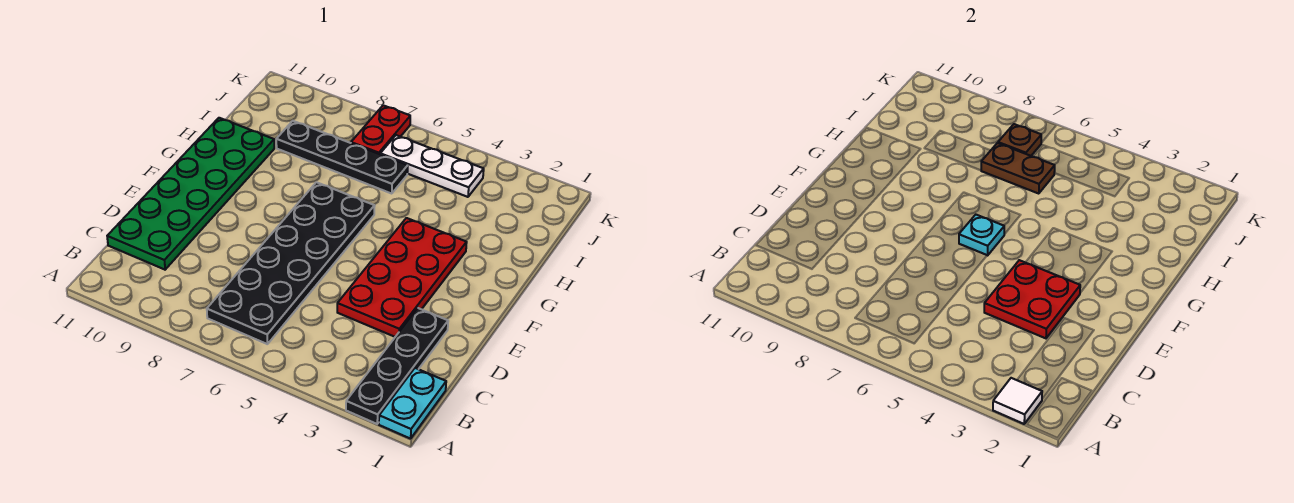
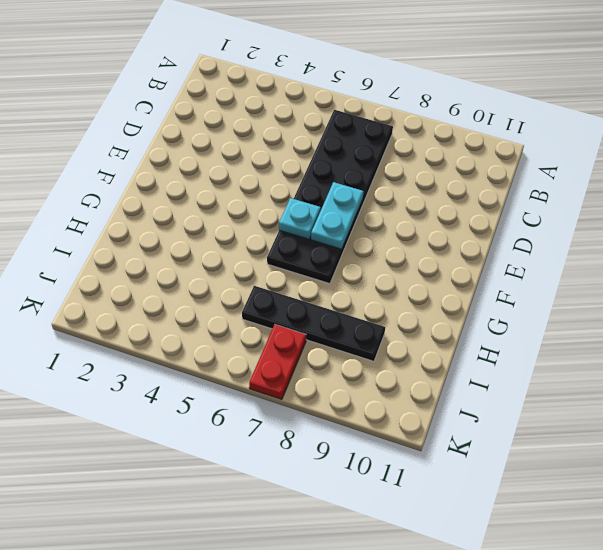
cyan plate E7:F7 level 2 -> cyan plate A1:B1 level 1
none -> black plate A2:D2 level 1
none -> green plate C10:H11 level 1
none -> red plate D3:G4 level 1

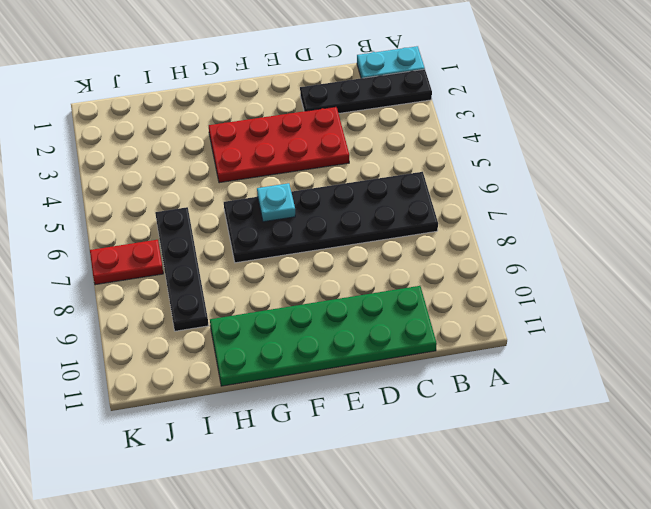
none -> white plate J4:J6 level 1
none -> white tile A2 level 2
none -> red plate D3:E4 level 2

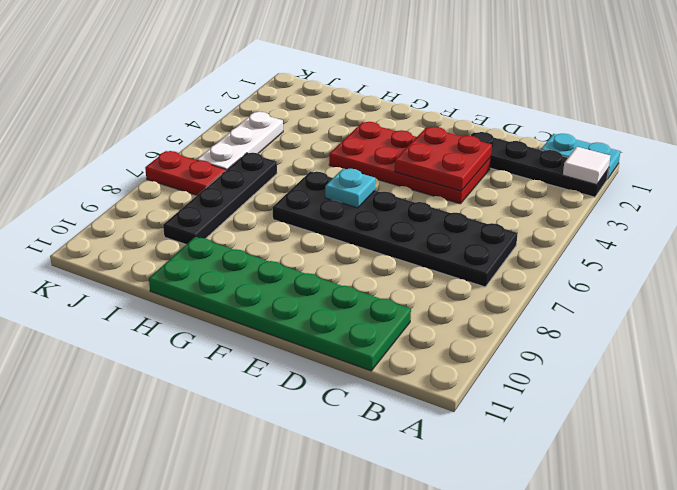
none -> brown plate I6:I7 level 2
none -> brown plate J7 level 2

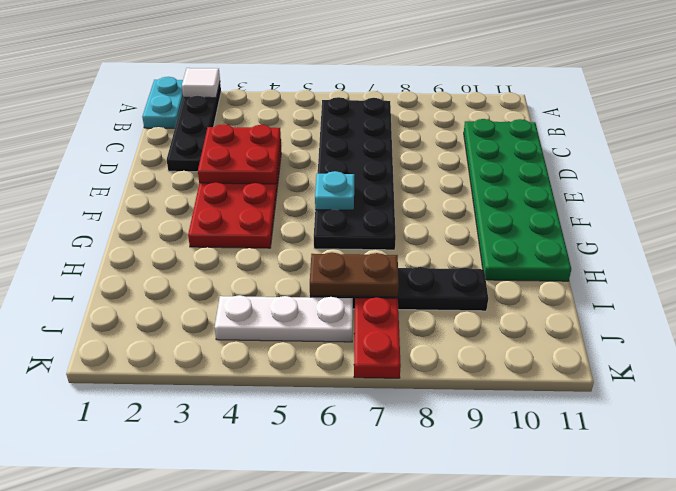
none -> brown plate J7 level 2

